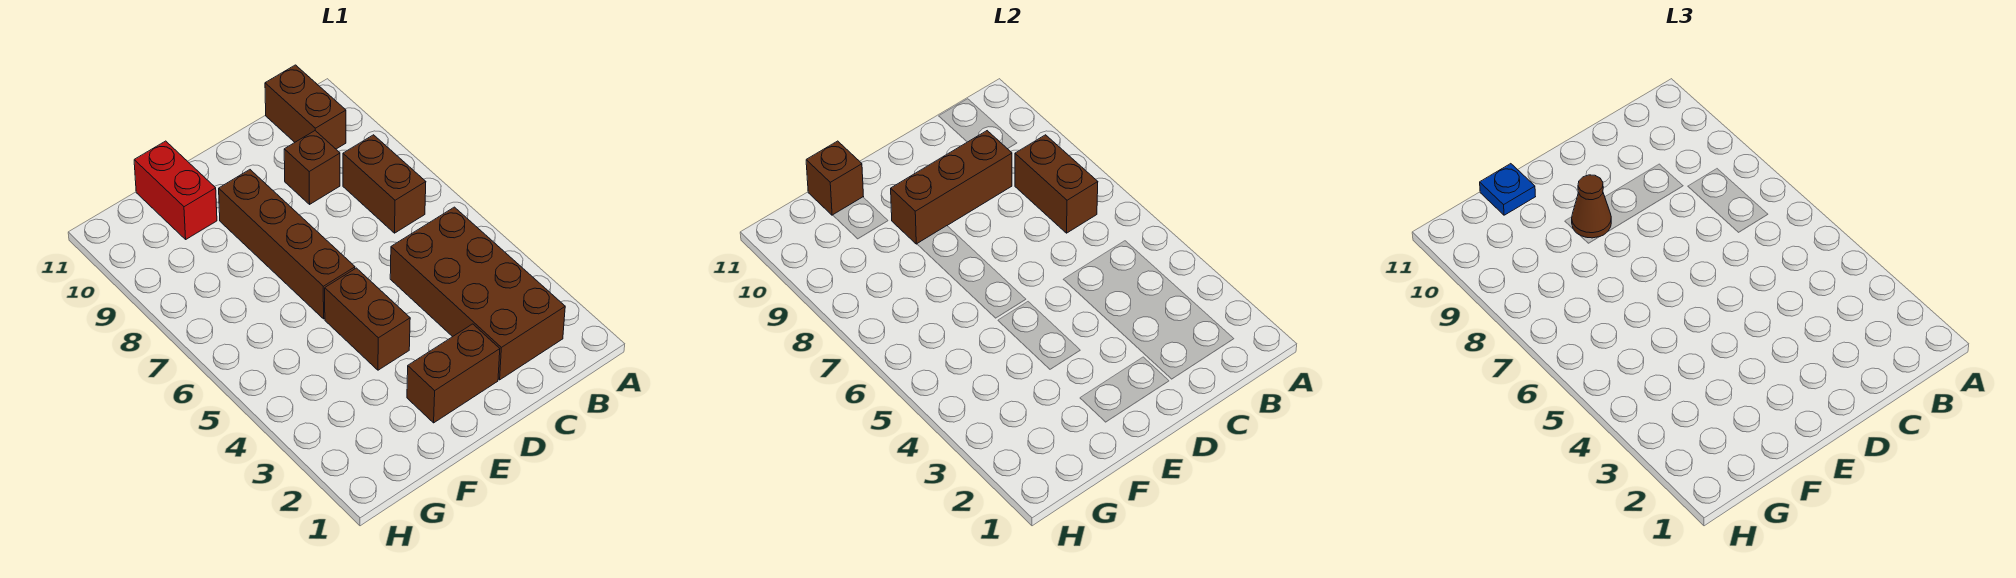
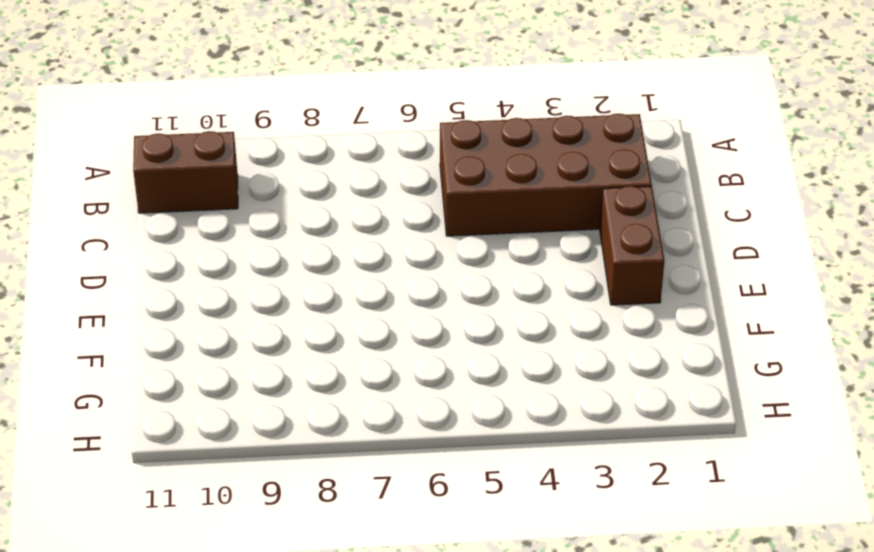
none -> brown brick B7:B8 level 1
none -> brown brick C9 level 1
none -> brown brick E4:E5 level 1

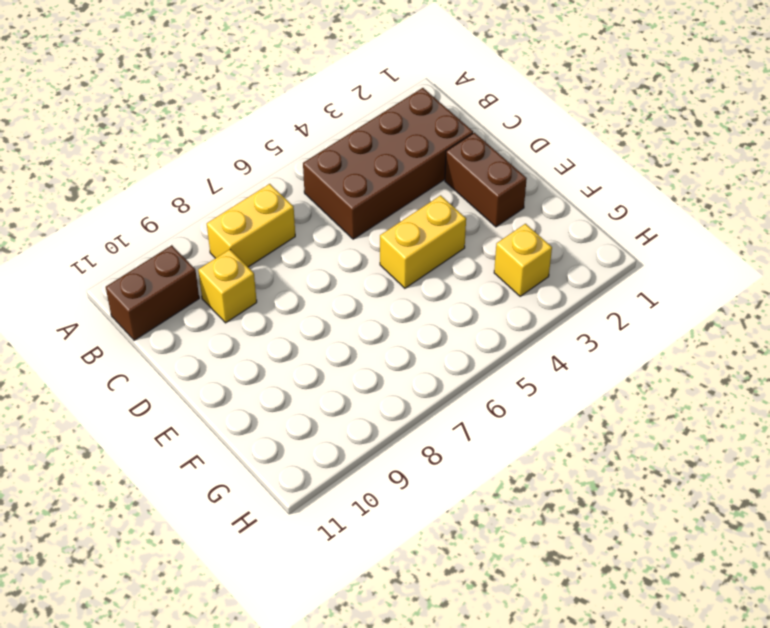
yellow brick B7:B8 level 1 -> brown brick B7:B8 level 1
yellow brick C9 level 1 -> brown brick C9 level 1
yellow brick E4:E5 level 1 -> brown brick E4:E5 level 1
yellow brick G3 level 1 -> none
none -> brown brick E6:E9 level 1
none -> red brick F10:F11 level 1
none -> brown brick B7:B8 level 2

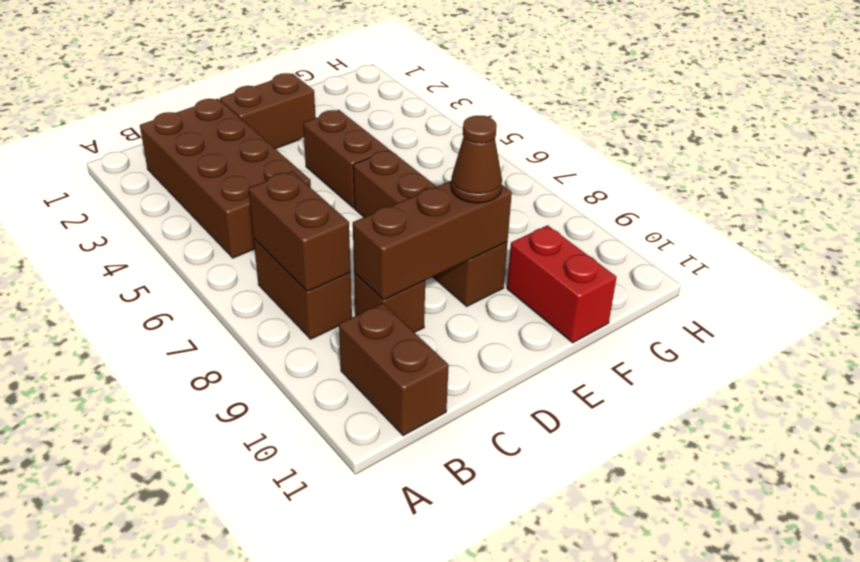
none -> brown brick F11 level 2
none -> blue plate F11 level 3

